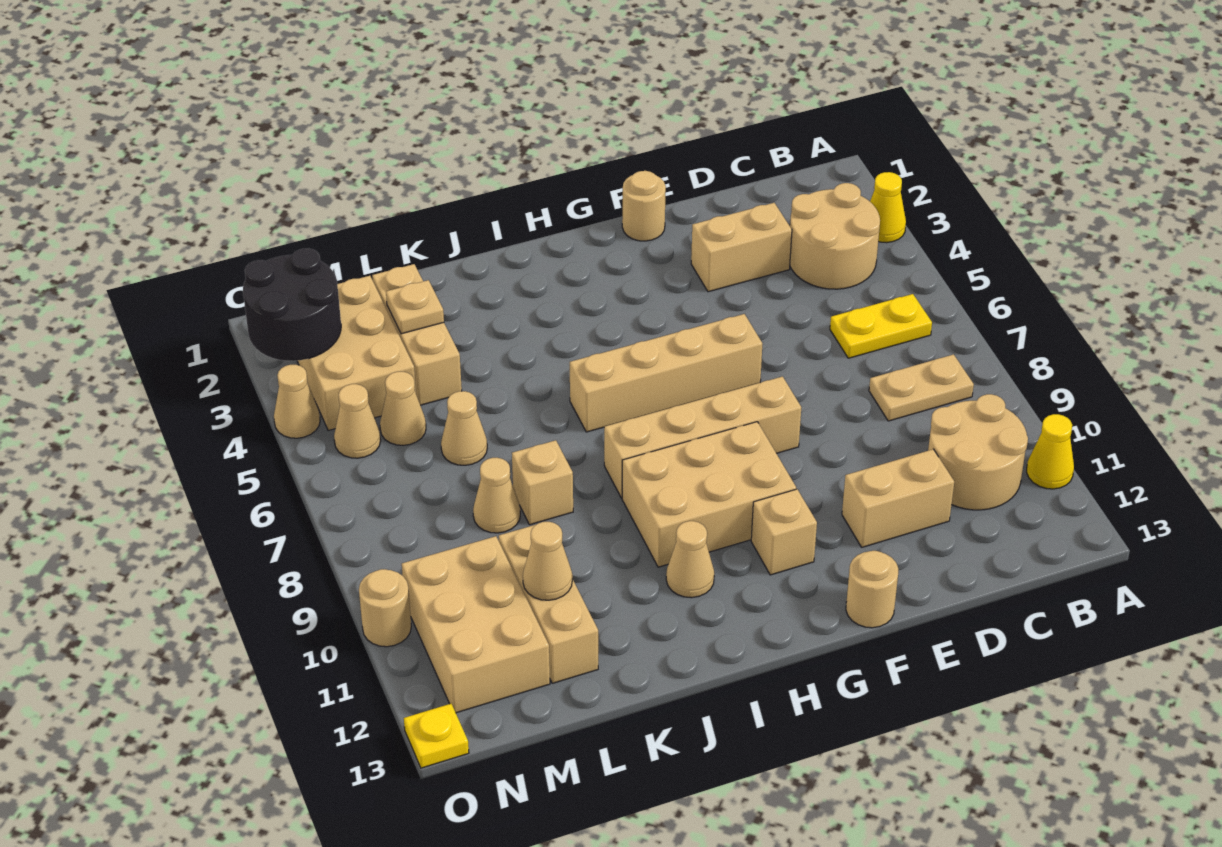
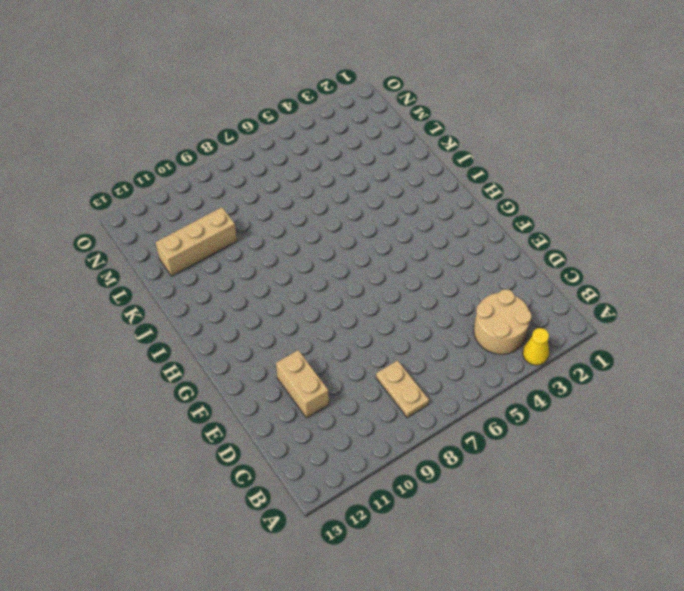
none -> yellow cone A11 level 1
none -> yellow plate B6:C6 level 1
none -> tan round brick B10:C11 level 1
none -> tan brick D3:E3 level 1

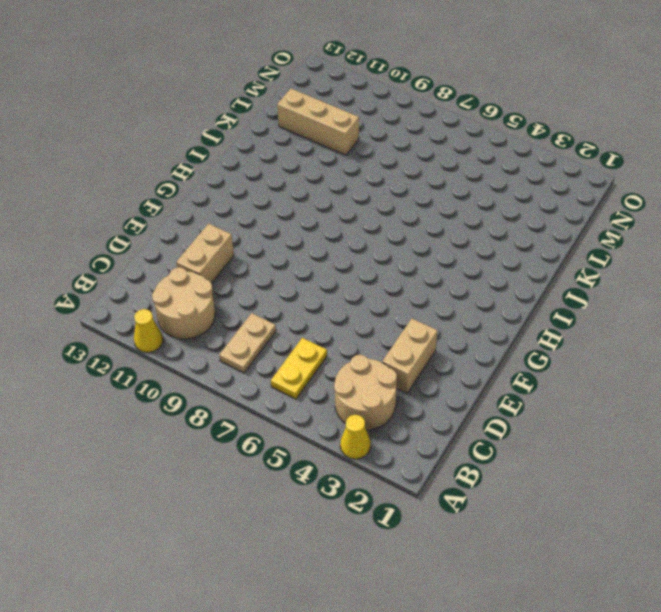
none -> tan round brick F1 level 1
none -> tan brick F6:I6 level 1
none -> tan brick F8:I8 level 1
none -> tan round brick F13 level 1

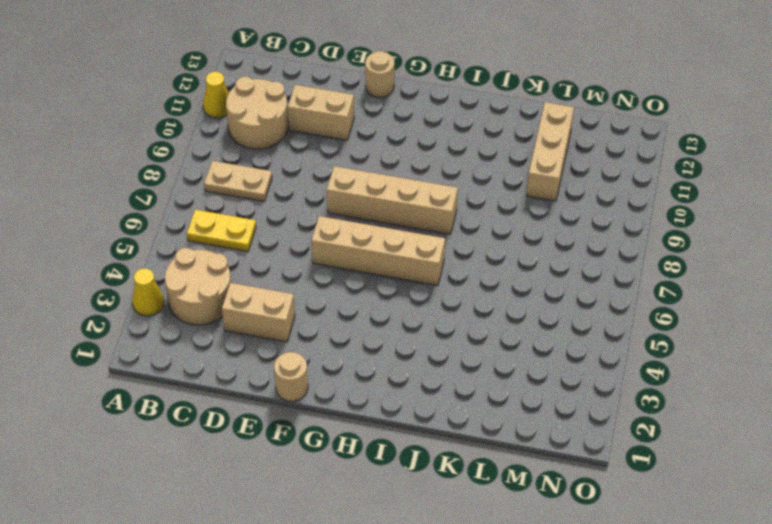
none -> tan brick G9:I10 level 1
none -> tan brick G11 level 1
none -> tan cone I11 level 1
none -> tan brick K8 level 1

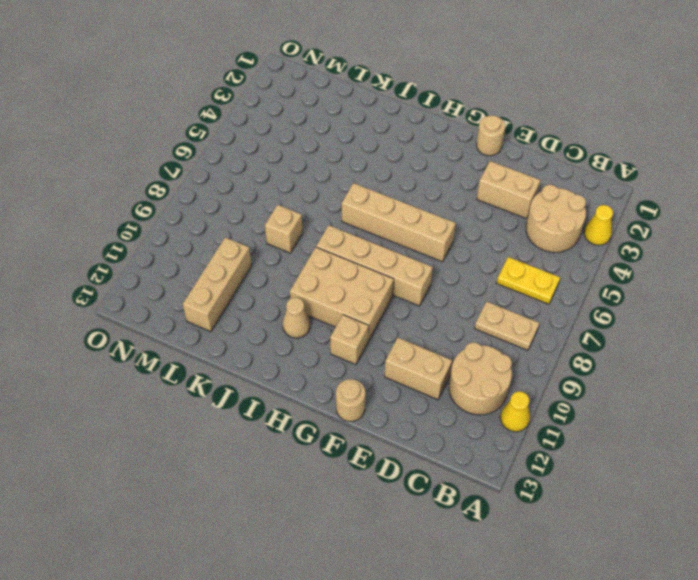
none -> tan brick L2:L4 level 1
none -> tan cone L6 level 1
none -> tan cone L8 level 1
none -> tan brick M2:N4 level 1

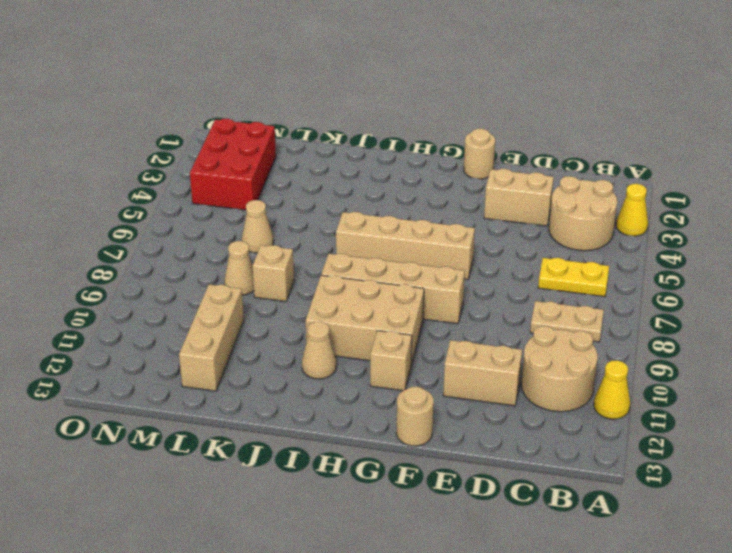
red brick M2:N4 level 1 -> tan brick M2:N4 level 1
none -> tan brick L2:L4 level 1
none -> tan cone M5 level 1
none -> tan brick M10:N12 level 1
none -> tan cone N5 level 1

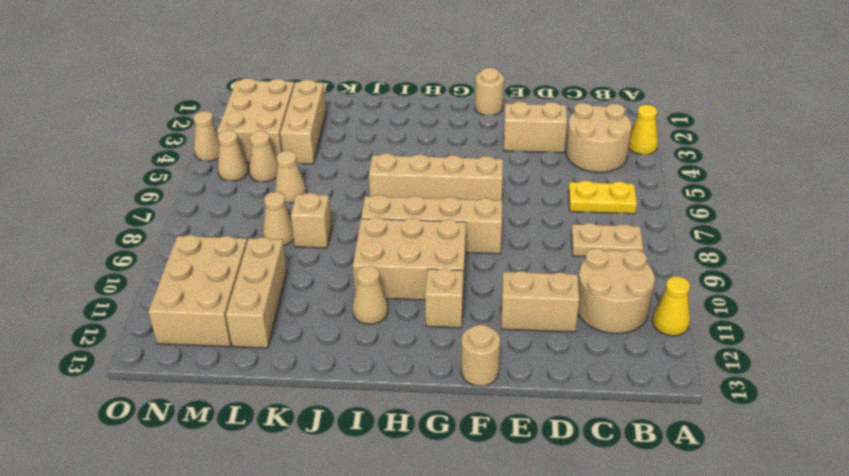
none -> tan round brick O10 level 1
none -> yellow plate O13 level 1
none -> tan plate L3 level 2
none -> tan cone L11 level 2

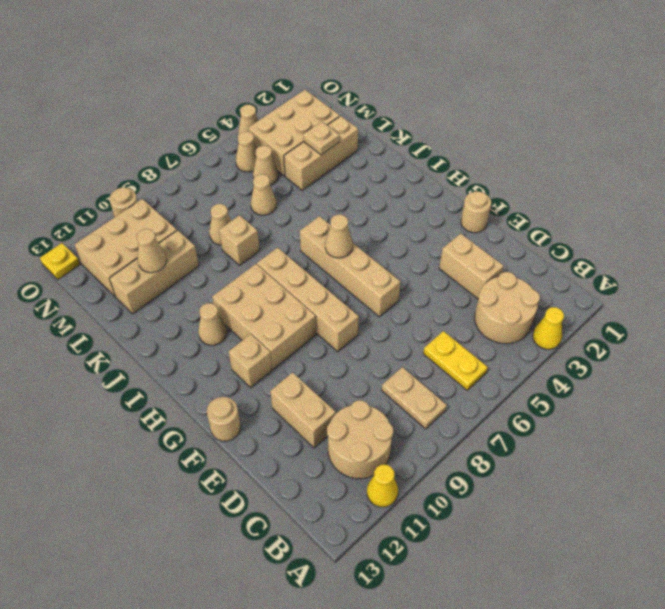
tan cone H6 level 2 -> none
none -> black round brick N2:O3 level 2

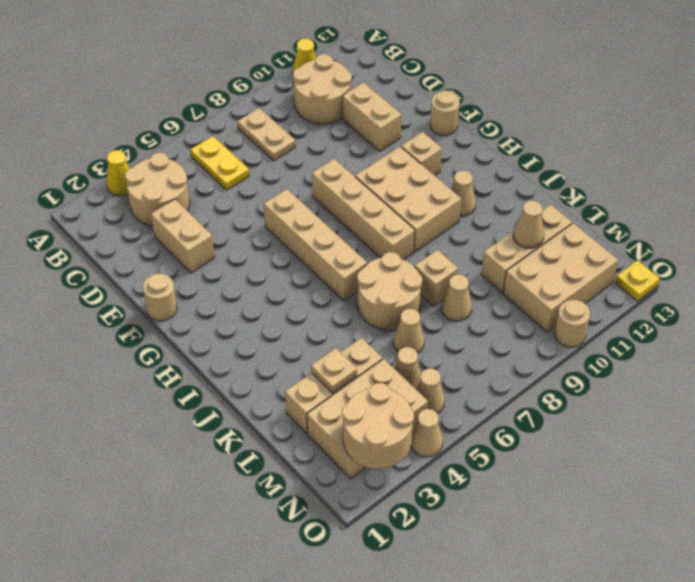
tan round brick J6:K7 level 1 -> none
tan round brick N2:O3 level 2 -> black round brick N2:O3 level 2

